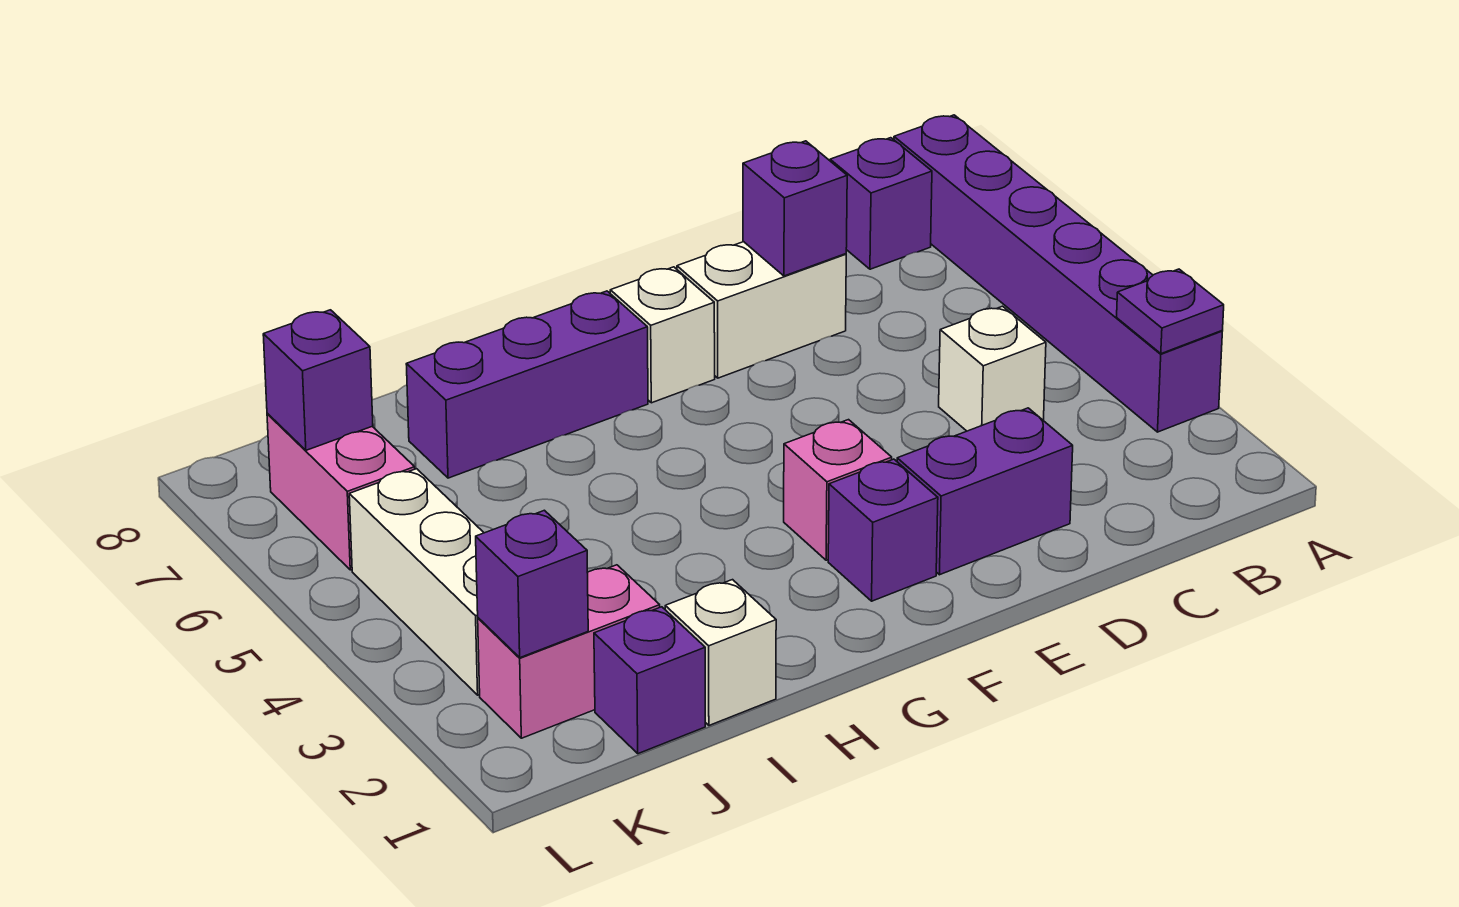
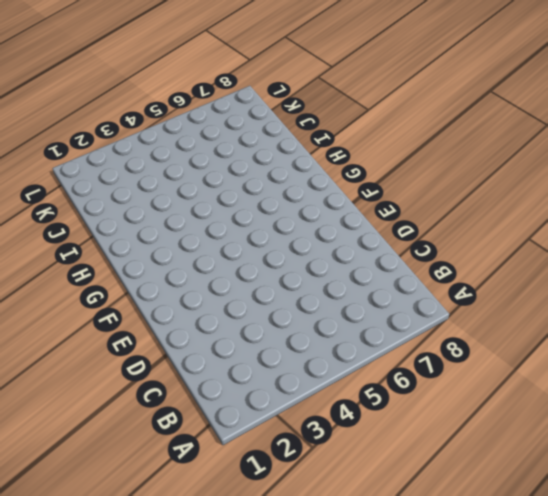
none -> purple brick A3:A8 level 1
none -> purple brick B8 level 1
none -> white brick C4 level 1

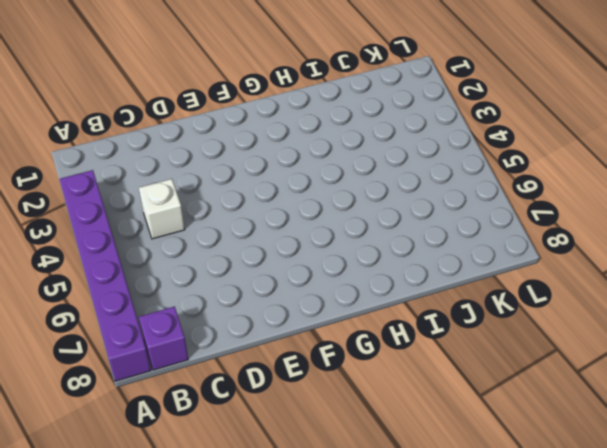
none -> purple brick D2:E2 level 1
none -> white brick D7:E7 level 1
none -> purple brick F2 level 1

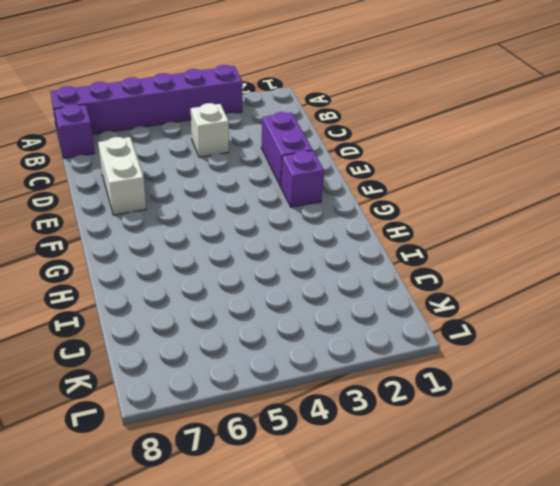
none -> pink brick F3 level 1
none -> white brick F7 level 1
none -> purple brick G7:I7 level 1

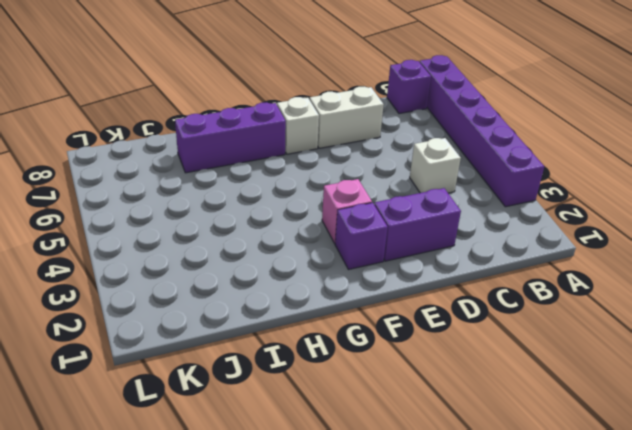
none -> white brick I1 level 1
none -> purple brick J1 level 1
none -> pink brick J2:K2 level 1

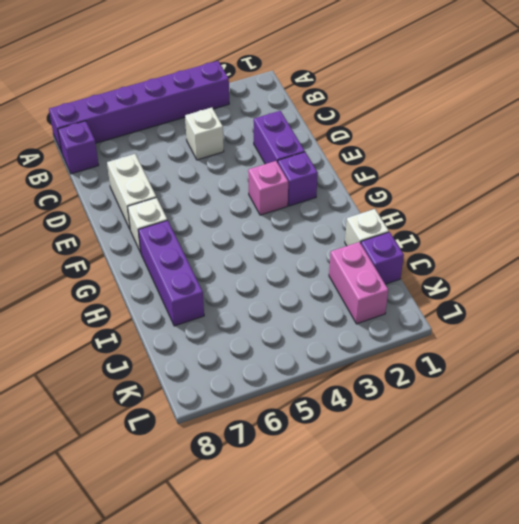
none -> white brick K3:K5 level 1
none -> pink brick K6:K7 level 1
none -> purple plate A3 level 2

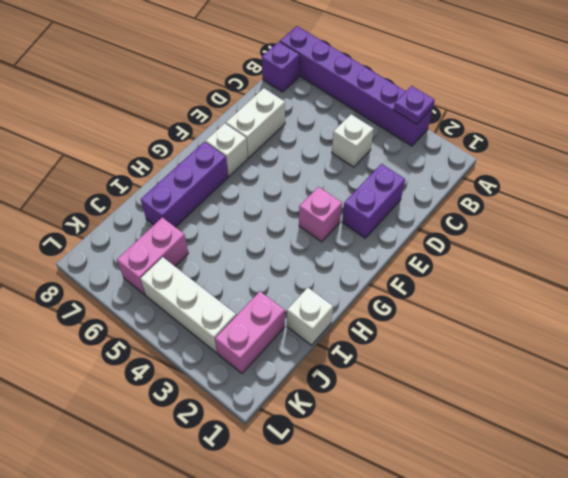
pink brick J6:K6 level 1 -> pink brick K6:K7 level 1
none -> purple brick F2 level 1
none -> purple brick J1 level 1
none -> purple brick D7 level 2

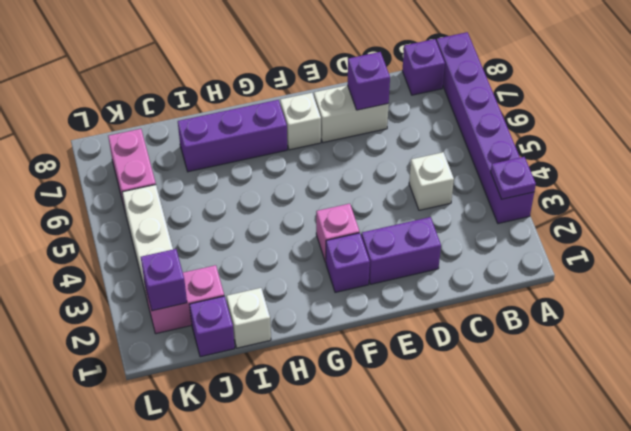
none -> purple brick K7 level 2

